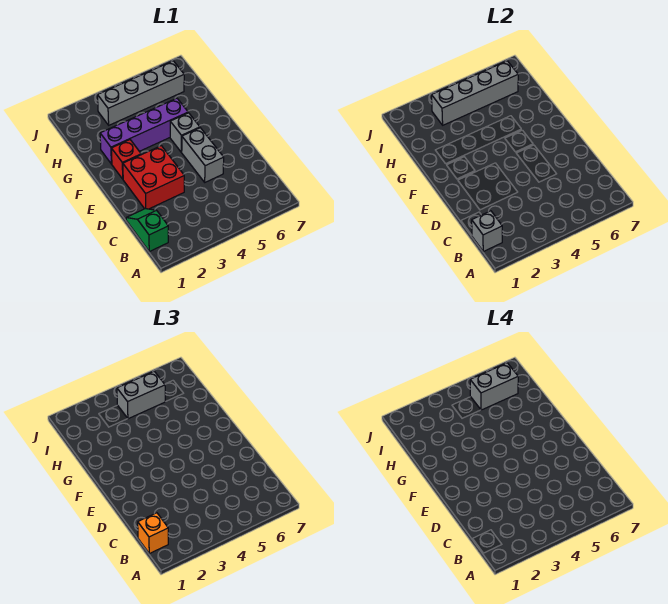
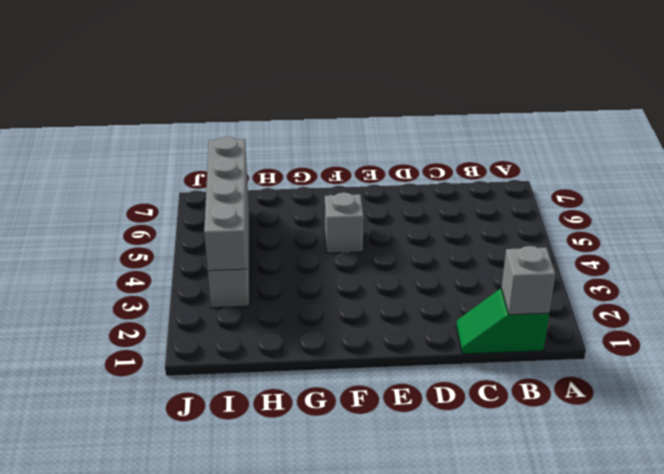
none -> red brick D2:E3 level 1
none -> grey brick D5:E5 level 1
none -> red brick F2 level 1

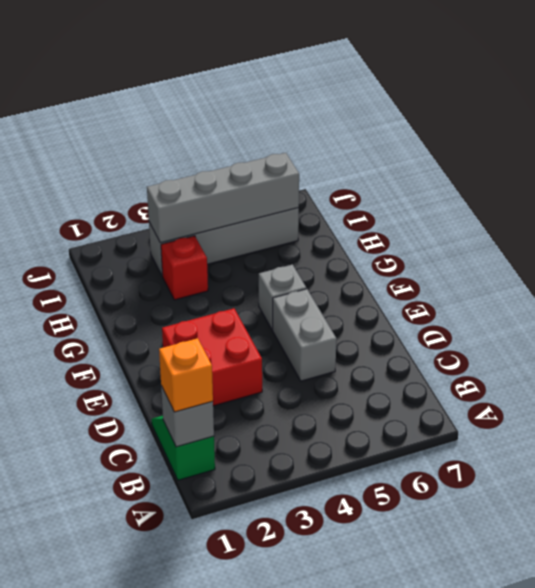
red brick H3 level 1 -> red brick F2 level 1
none -> purple brick G2:G5 level 1
none -> grey brick I4:I5 level 3
none -> grey brick I5:I6 level 4

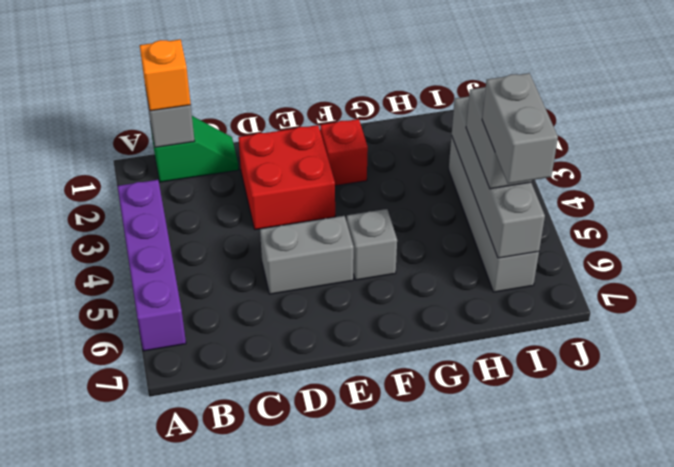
purple brick A3:A6 level 1 -> purple brick G2:G5 level 1

